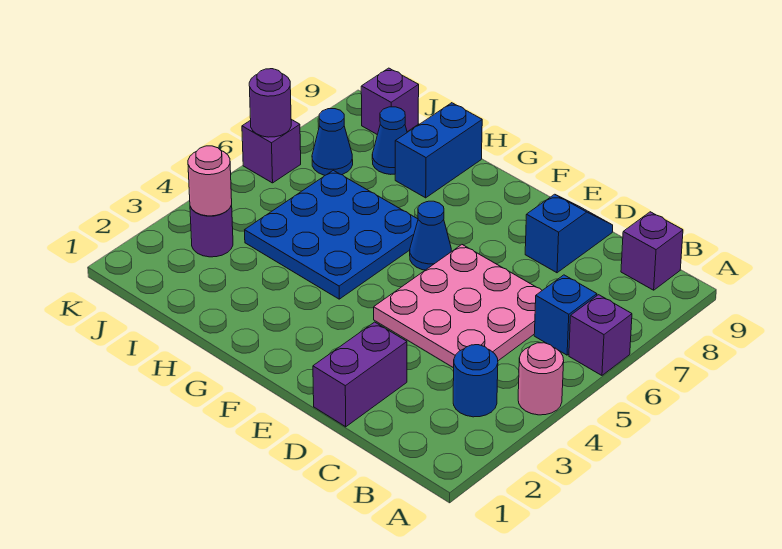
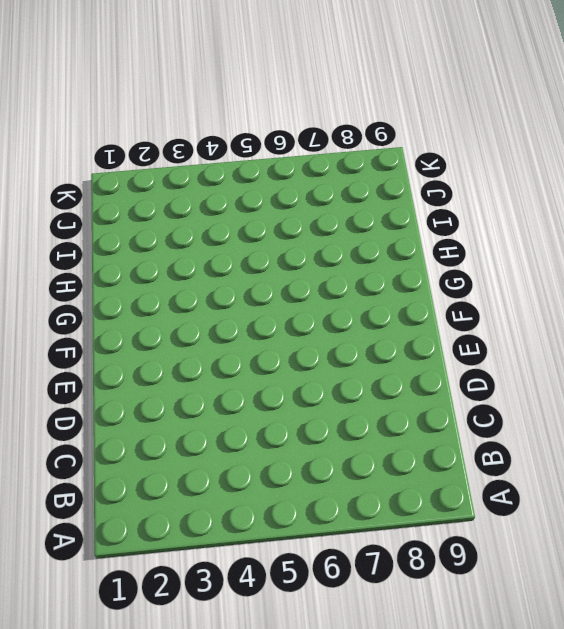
none -> pink round brick A4 level 1
none -> purple brick A6 level 1
none -> blue round brick B3 level 1

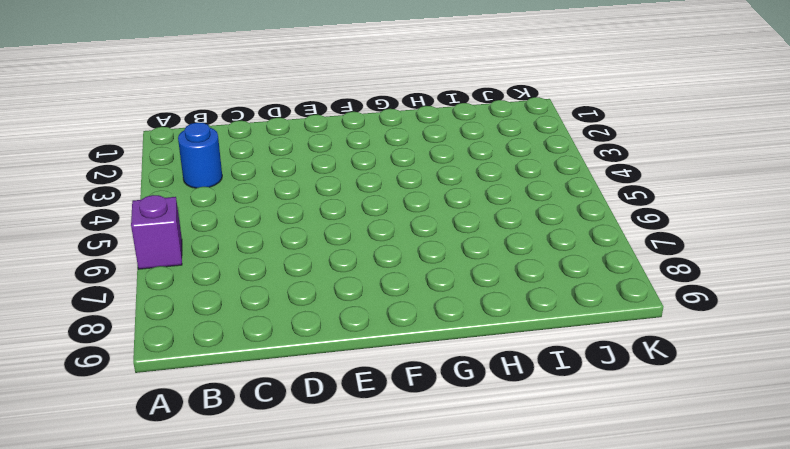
none -> pink round brick A4 level 1
none -> blue brick B6 level 1
none -> purple brick B9 level 1

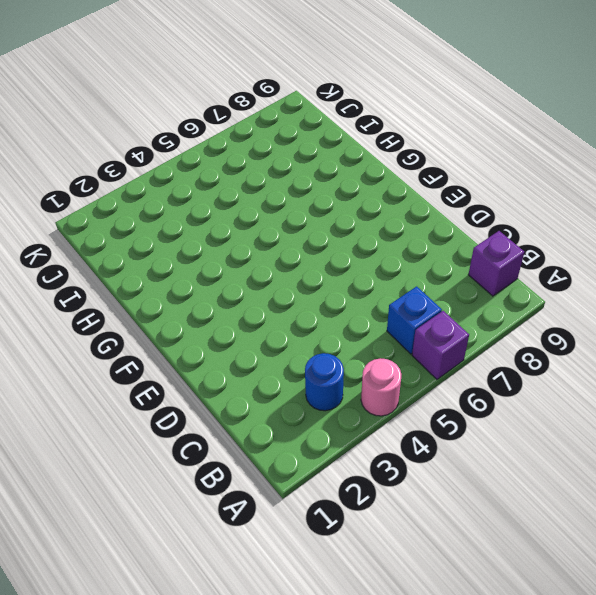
none -> pink plate C4:E6 level 1
none -> purple brick D1:D2 level 1
none -> blue slope D8:D9 level 1 top 8

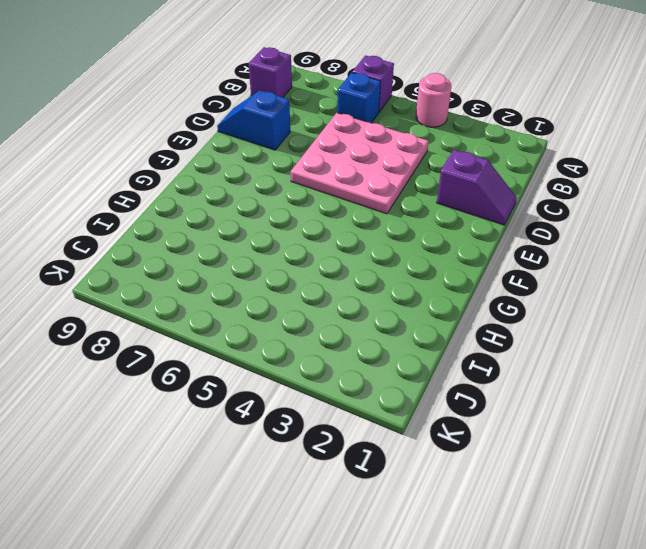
purple slope D1:D2 level 1 top 2 -> purple brick D1:D2 level 1
none -> blue round brick B3 level 1
none -> blue cone F6 level 1
none -> blue plate G4:I6 level 1

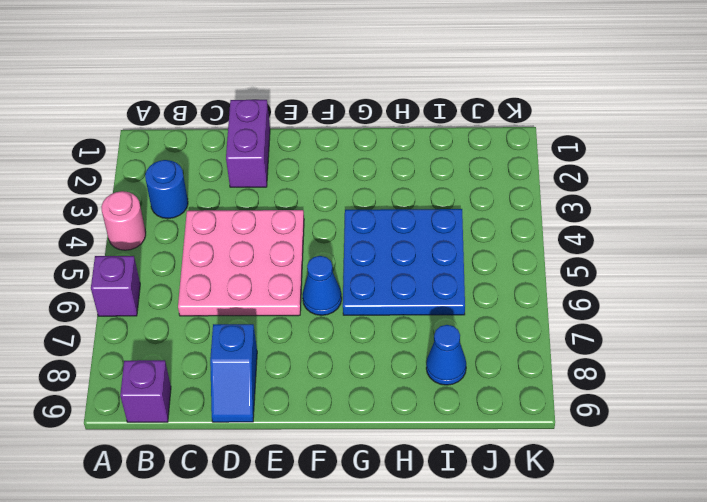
none -> blue brick B6 level 1
none -> blue brick H8:H9 level 1
none -> purple round brick J3 level 1

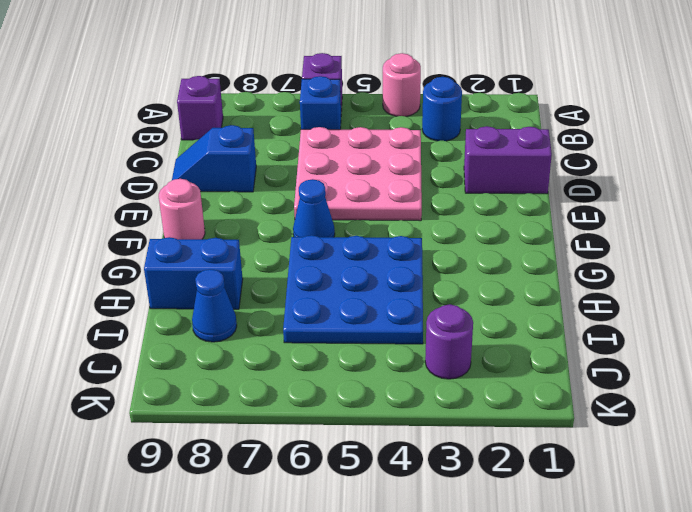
pink round brick F9 level 1 -> pink round brick J3 level 2
none -> blue cone J7 level 1
none -> purple brick J9 level 1
none -> purple brick K6 level 1

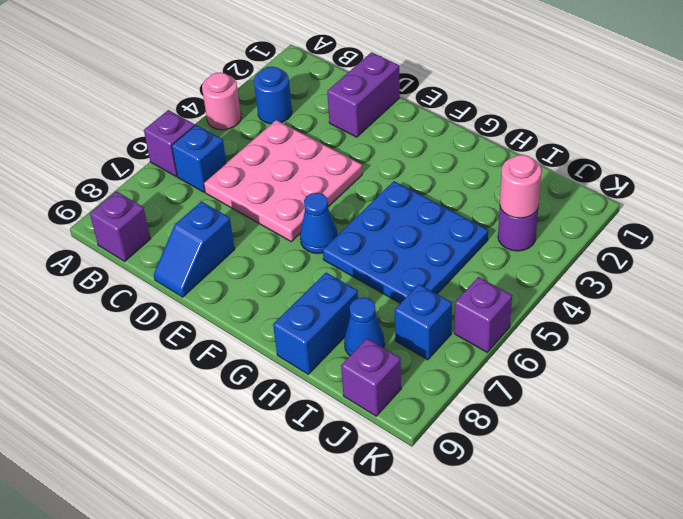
blue brick J7 level 1 -> blue cone J7 level 1
none -> purple round brick K6 level 2

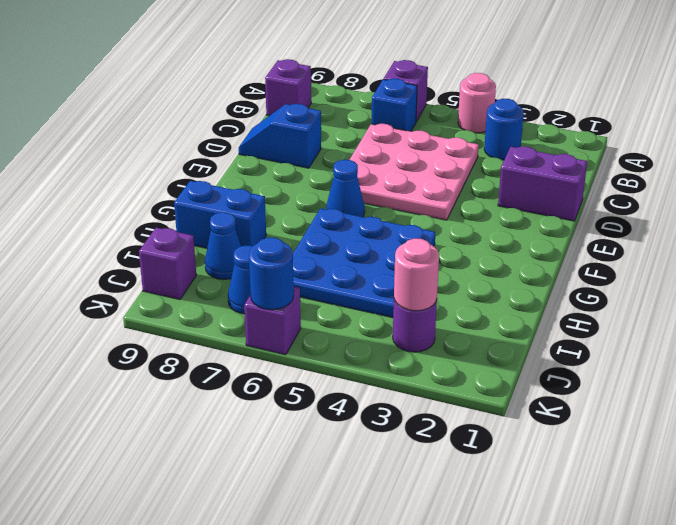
blue round brick K6 level 2 -> purple round brick K6 level 2

